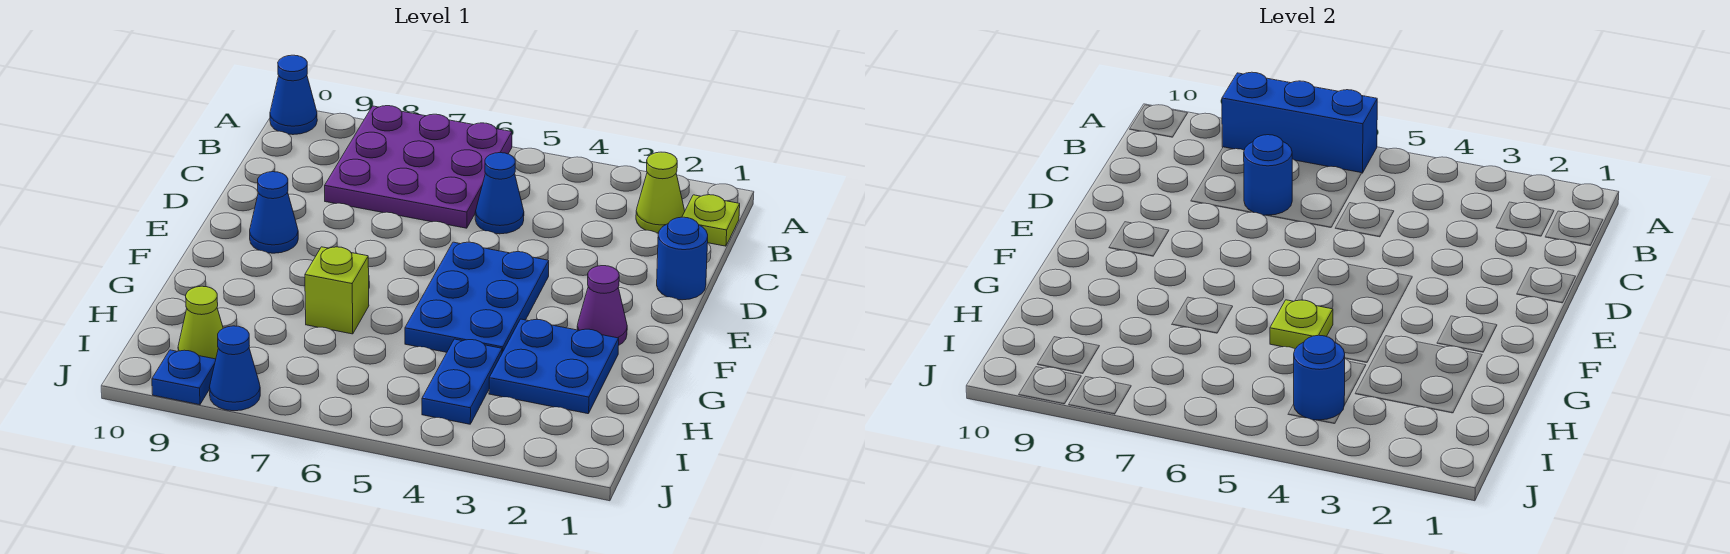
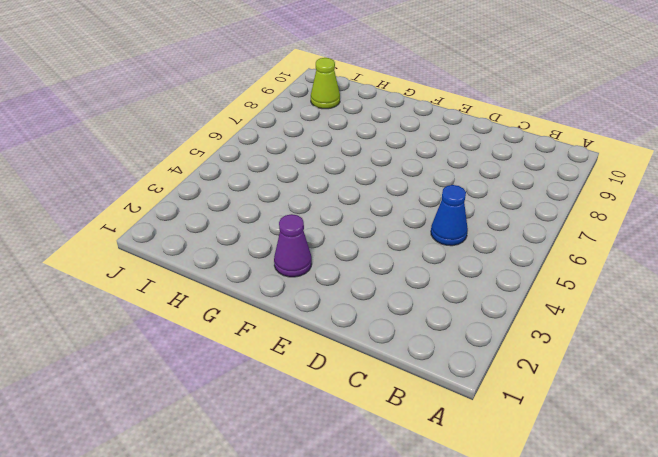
none -> purple plate A6:C8 level 1
none -> blue cone A10 level 1
none -> lime plate B1 level 1

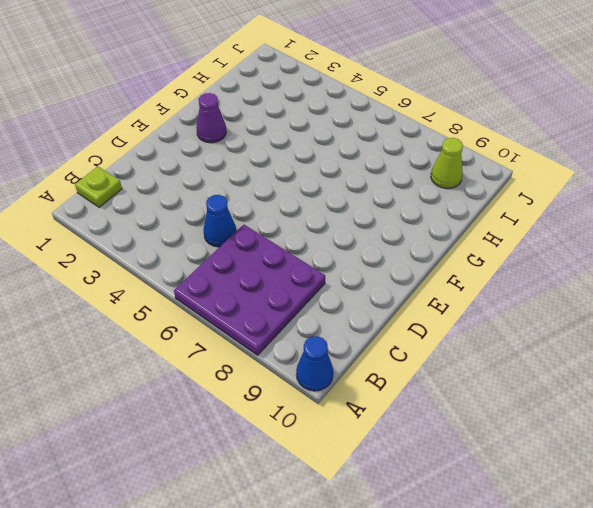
none -> lime cone B2 level 1
none -> blue round brick D1 level 1
none -> blue plate E4:G5 level 1

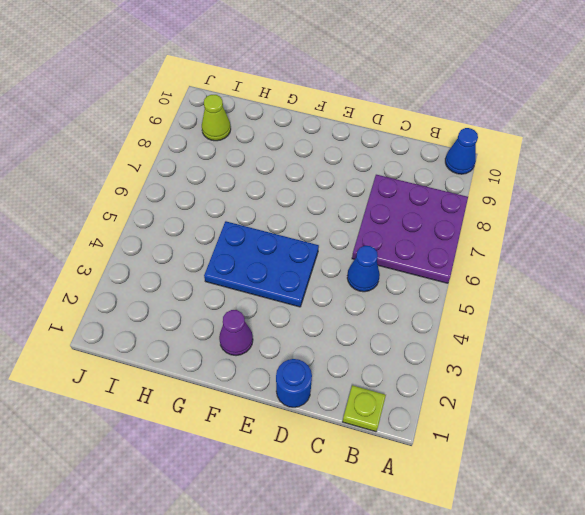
none -> lime cone B2 level 1
none -> blue cone E9 level 1
none -> blue plate G2:H3 level 1

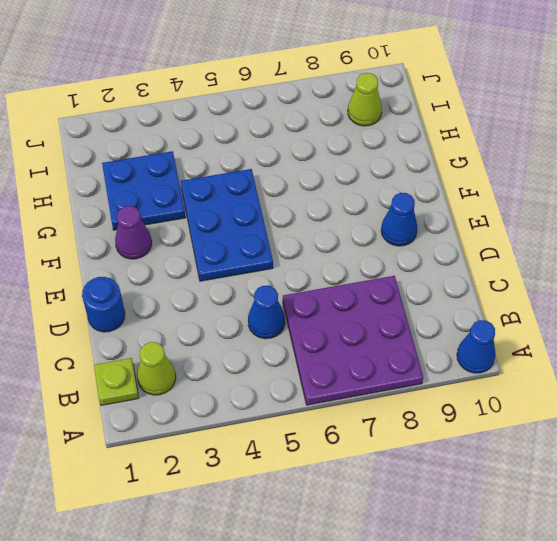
none -> lime brick G7 level 1
none -> blue plate H4:I4 level 1
none -> blue cone J8 level 1

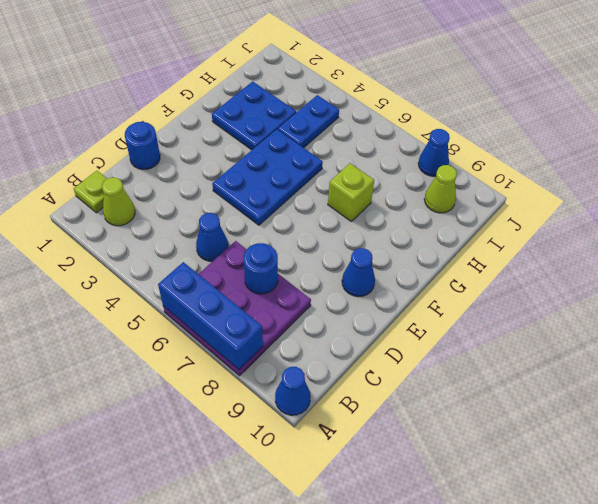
none -> purple cone F2 level 1
none -> blue plate J9 level 1
none -> lime plate G5 level 2

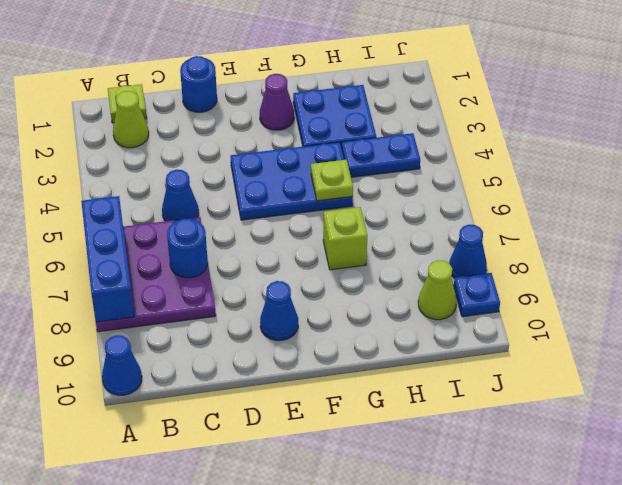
none -> blue round brick I4 level 2

